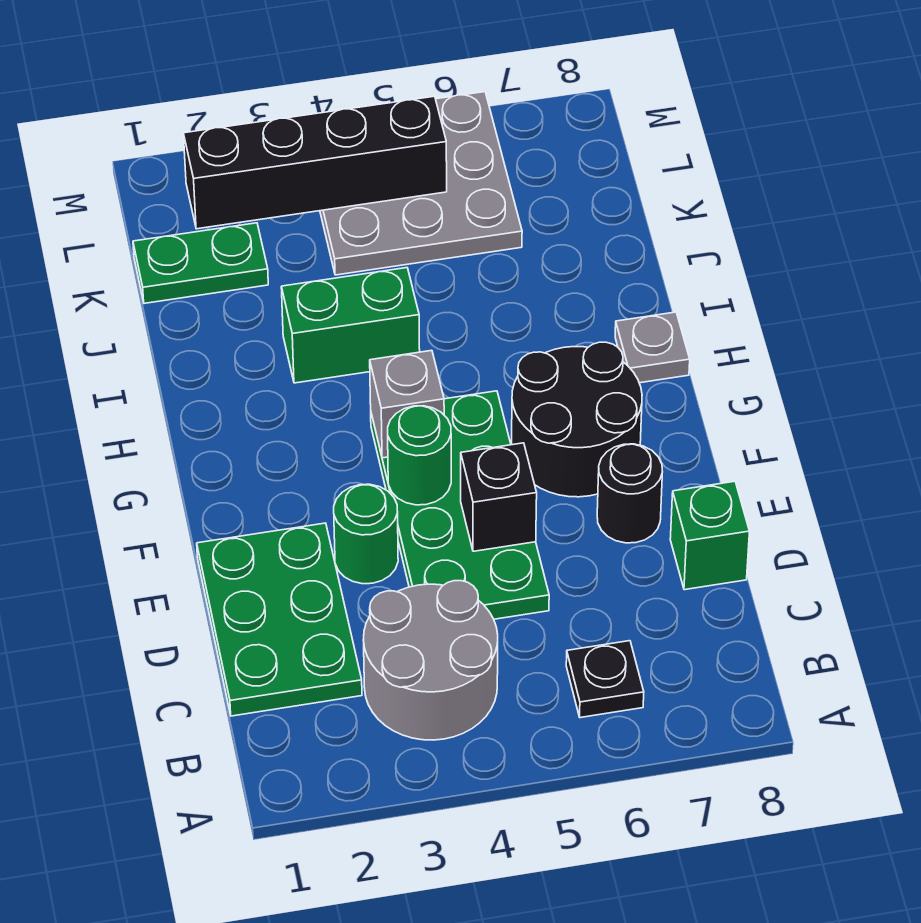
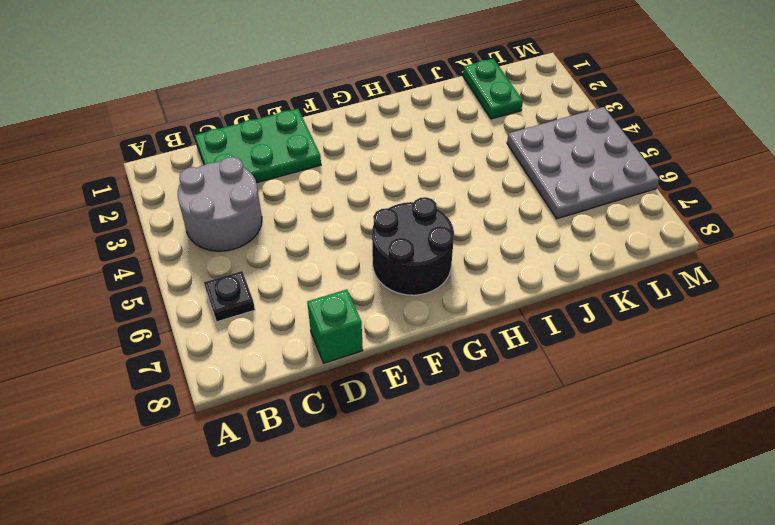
none -> green plate D4:G5 level 1
none -> green round brick E3 level 1
none -> black round brick E7 level 1

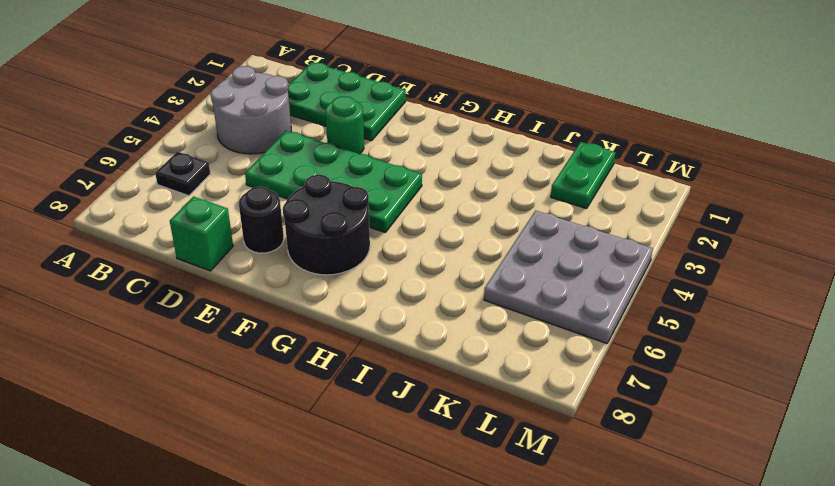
none -> grey plate H8 level 1
none -> green brick I3:I4 level 1
none -> black brick E5 level 2

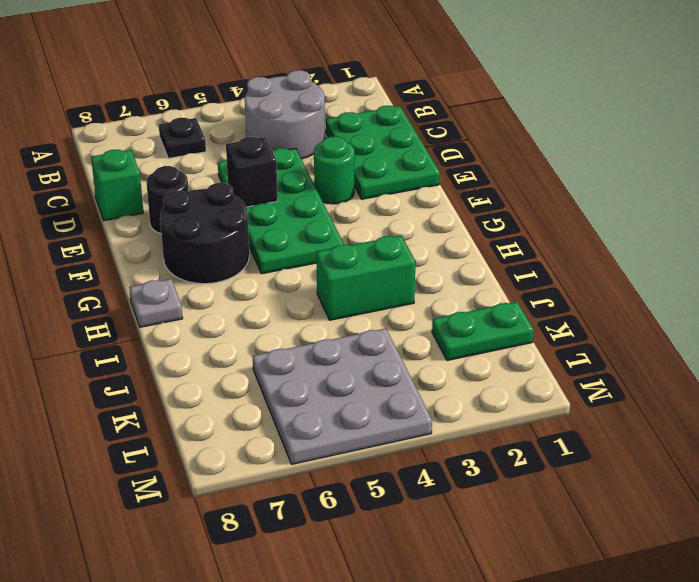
none -> green round brick F4 level 2
none -> grey brick G4 level 2
none -> black brick L2:L5 level 2

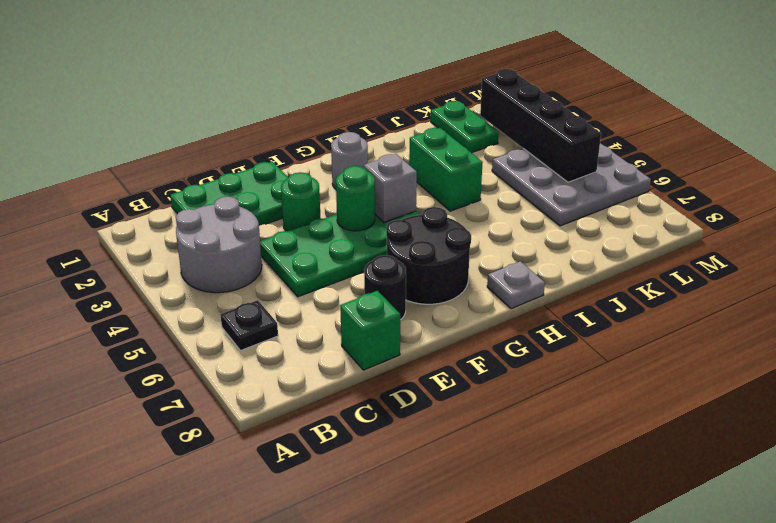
grey round brick G2 level 1 -> none
none -> black brick E5 level 2

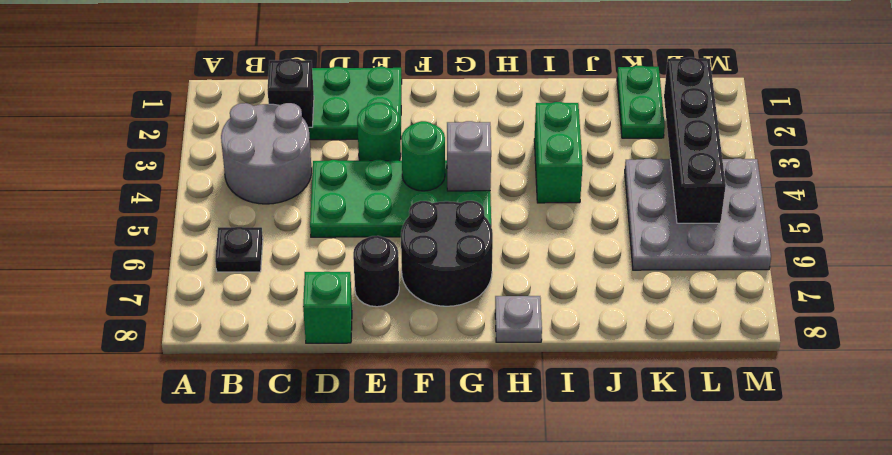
black brick C2 level 2 -> black brick E5 level 2

